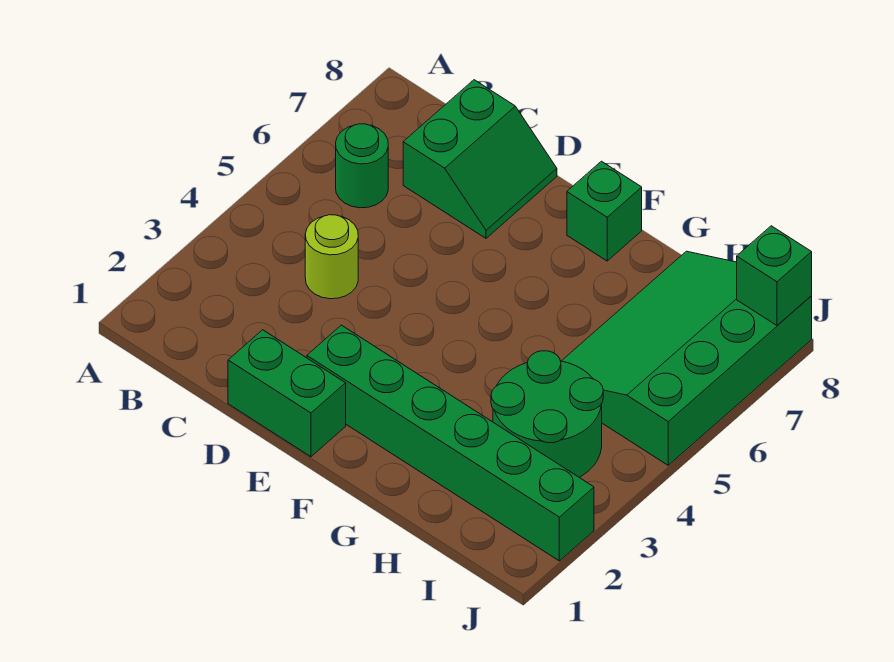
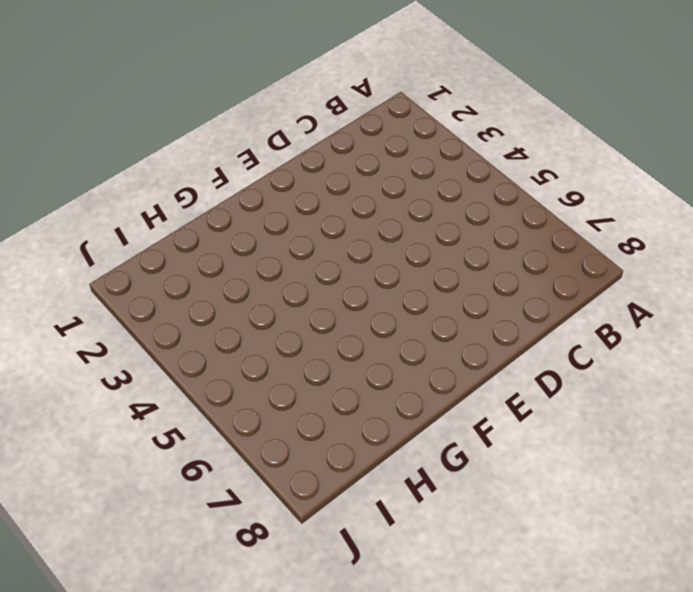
none -> green round brick B6 level 1
none -> lime round brick C4 level 1

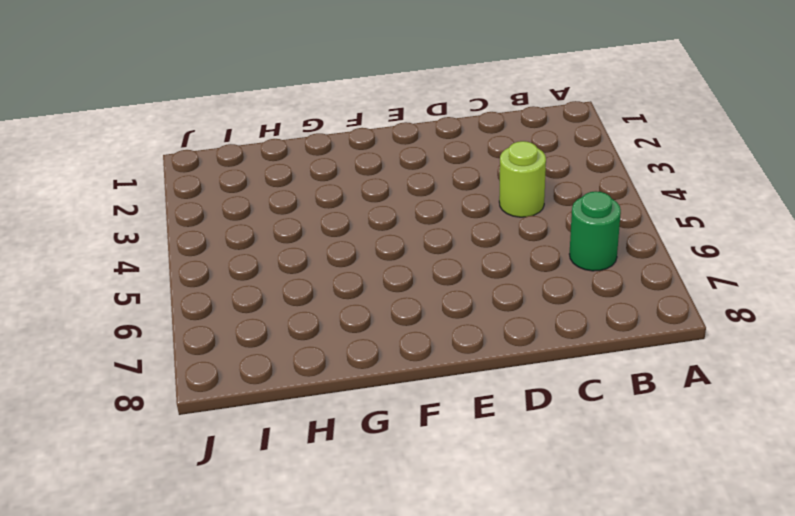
none -> green slope C7:D8 level 1 top C
none -> green brick D1:E1 level 1

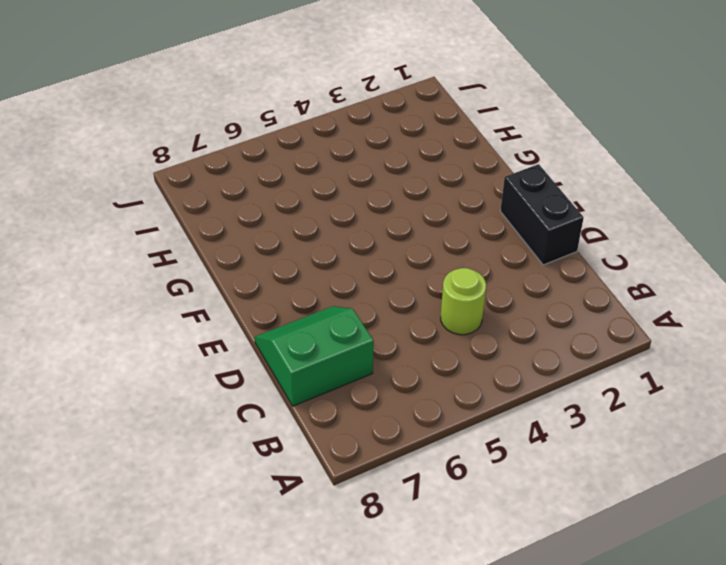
black brick D1:E1 level 1 -> green brick D1:E1 level 1
none -> green round brick B6 level 1
none -> green brick E2:J2 level 1

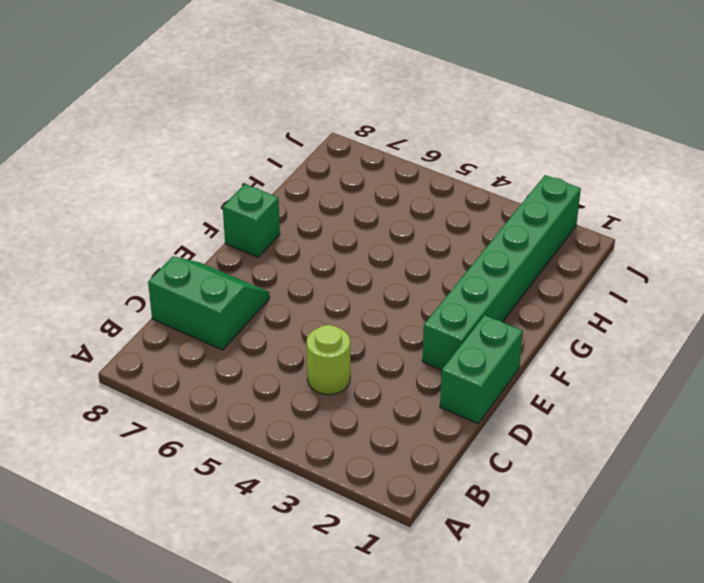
none -> green round brick B6 level 1
none -> green round brick H3:I4 level 1

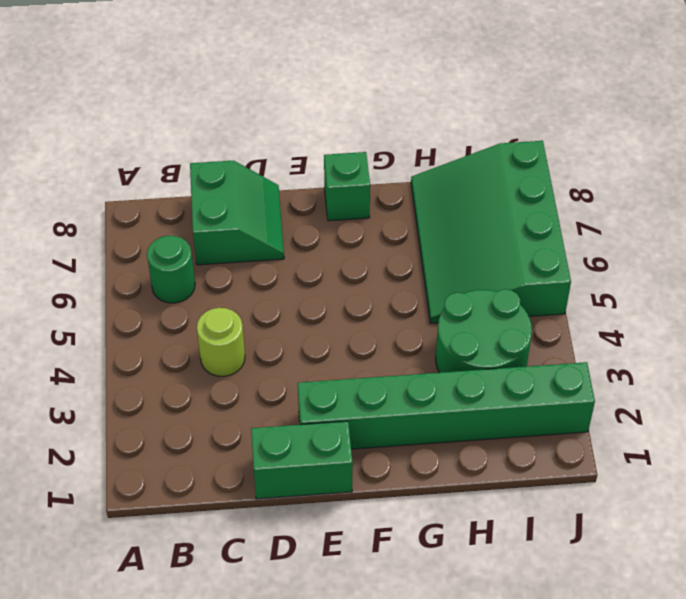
none -> green brick J8 level 2

